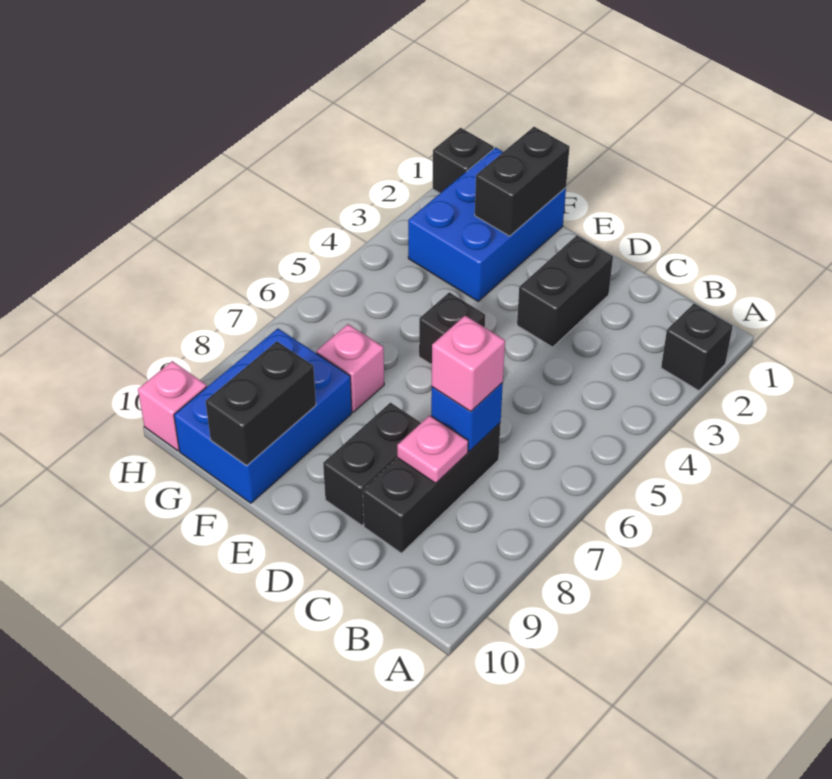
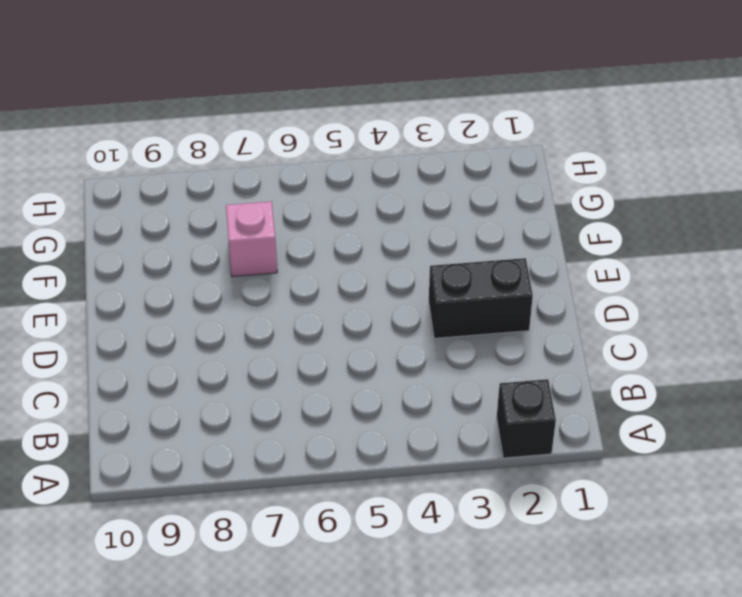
none -> black brick C7:C9 level 1
none -> black brick D8:D9 level 1
none -> black brick E5 level 1

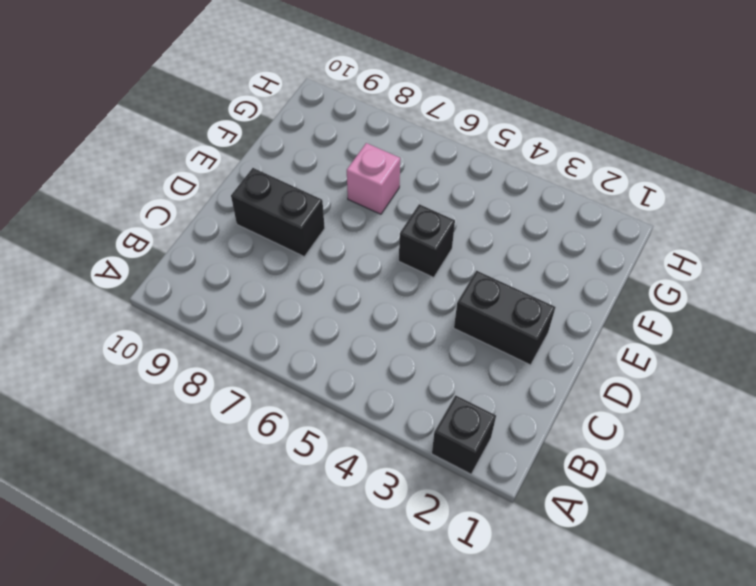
none -> black brick C7:C9 level 1
none -> blue brick F1:G3 level 1
none -> blue brick F8:G10 level 1

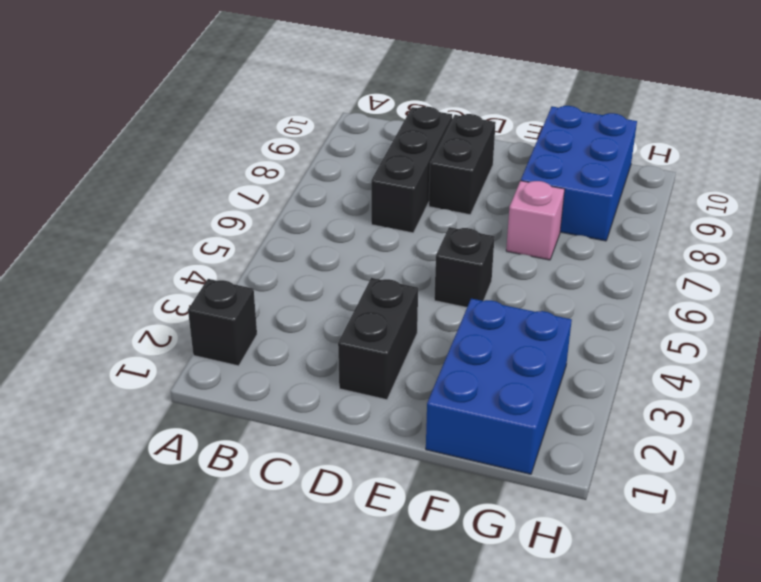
none -> black brick H1 level 1
none -> pink brick H10 level 1
none -> blue brick C7 level 2

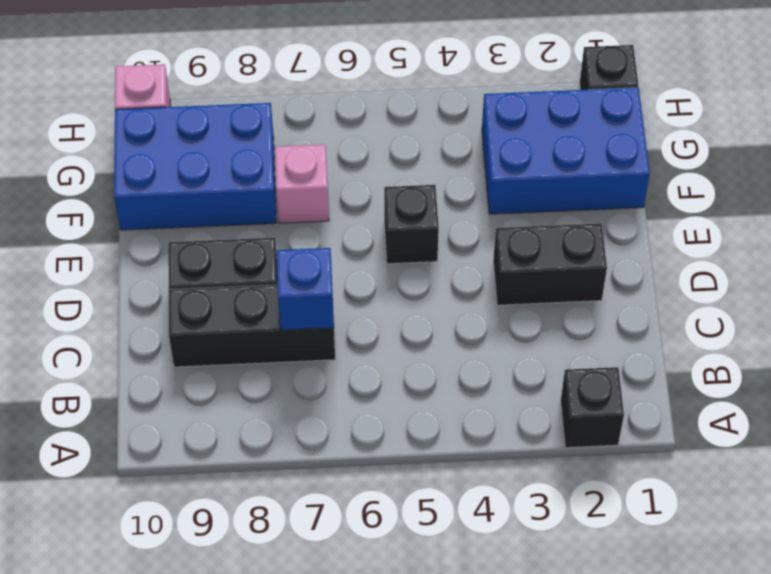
none -> pink plate C8 level 2
none -> black brick F1:F2 level 2
none -> black brick F9:F10 level 2

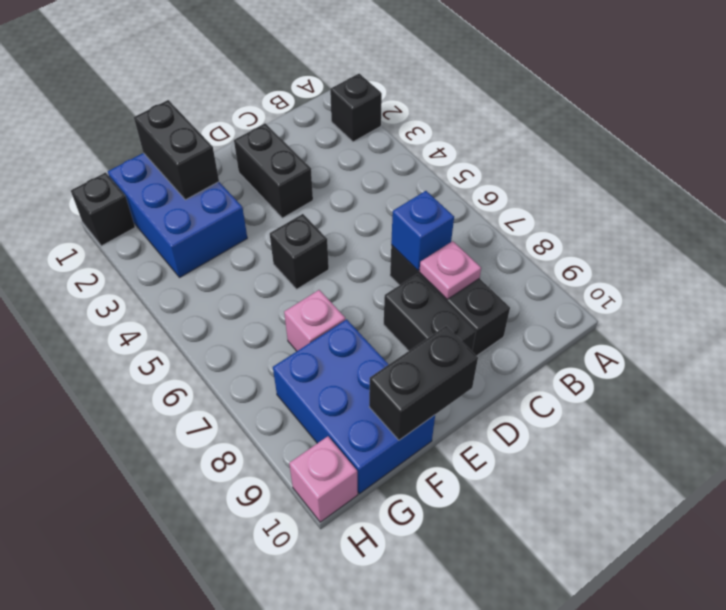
black brick E10:F10 level 2 -> black brick F9:F10 level 2
none -> pink brick C7 level 3

